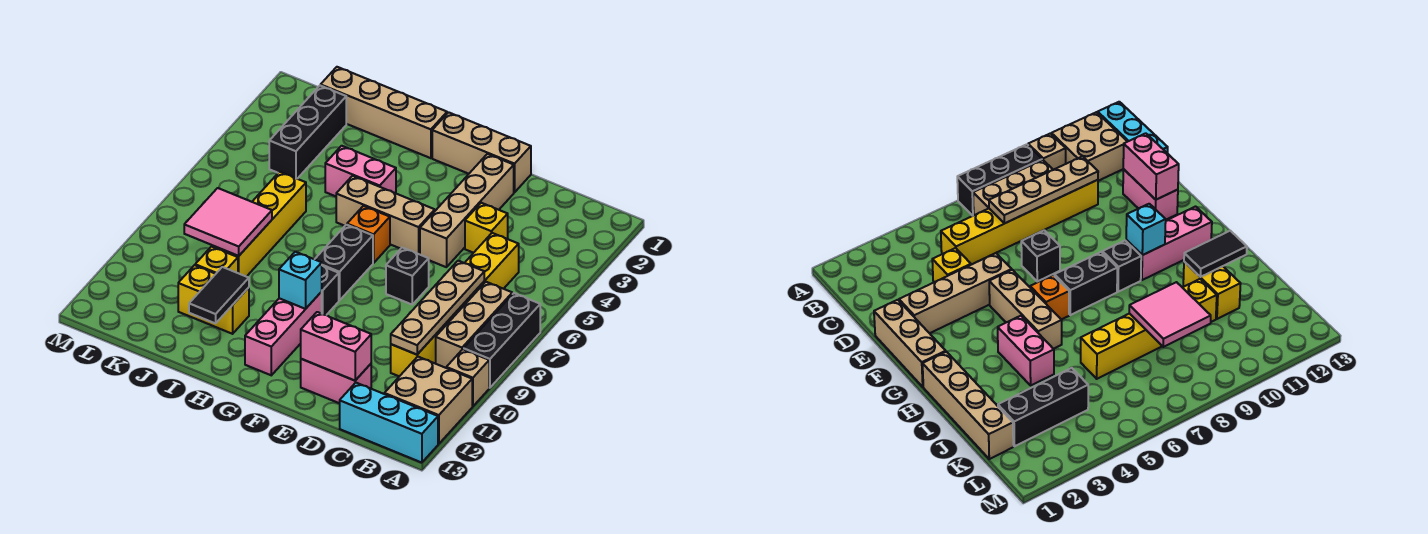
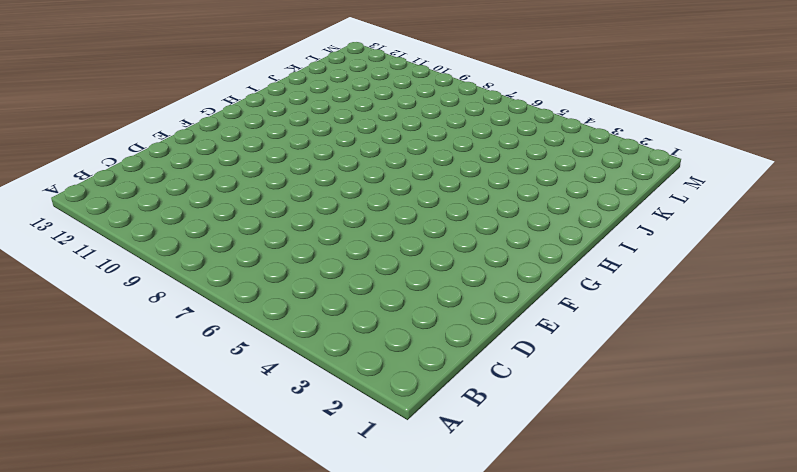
none -> black brick A7:A9 level 1
none -> tan brick A10 level 1
none -> tan brick A11:B12 level 1

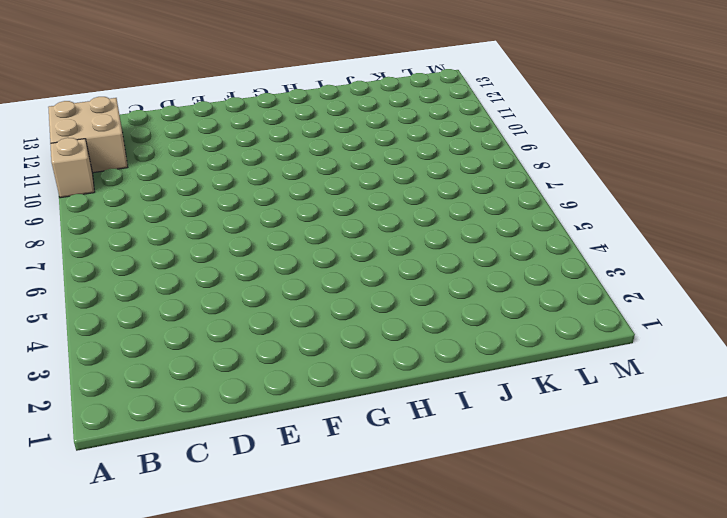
none -> black brick A7:A9 level 1
none -> cyan brick A13:C13 level 1
none -> tan brick B7:B9 level 1

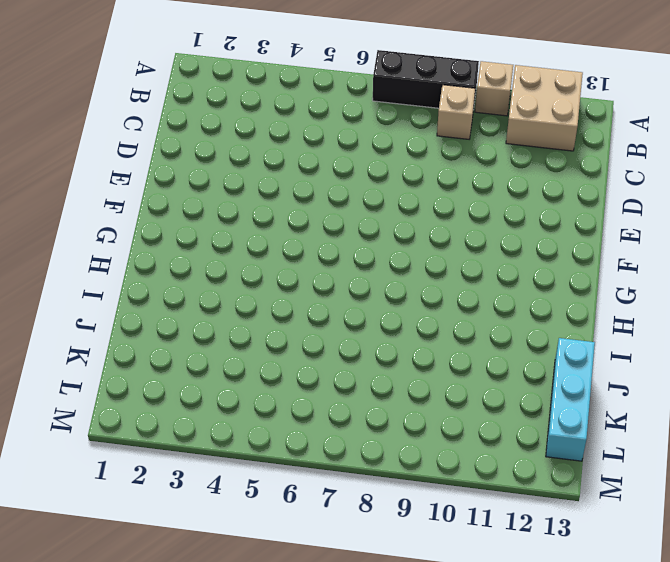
tan brick B9 level 1 -> tan brick B7:B9 level 1
cyan brick J13:L13 level 1 -> cyan brick A13:C13 level 1
none -> yellow brick C5:C10 level 1
none -> yellow brick D4 level 1
none -> pink brick D12:E12 level 1

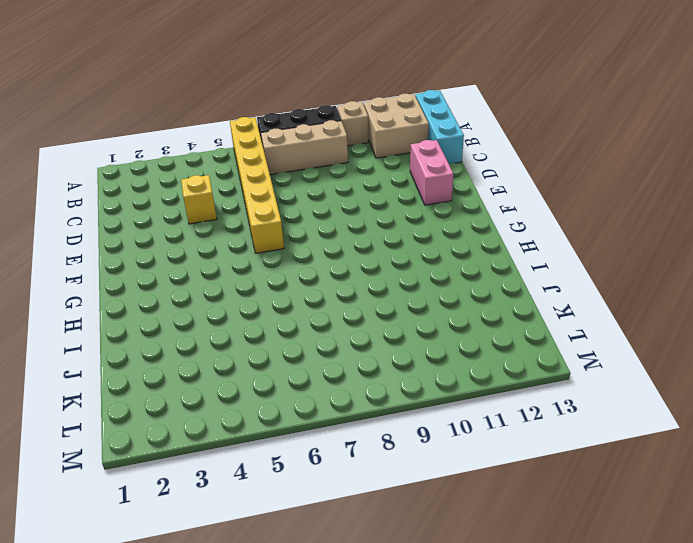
yellow brick A6:F6 level 1 -> yellow brick C5:C10 level 1
none -> tan brick E1:G1 level 1
none -> tan brick E2:E5 level 1
none -> black brick E7 level 1

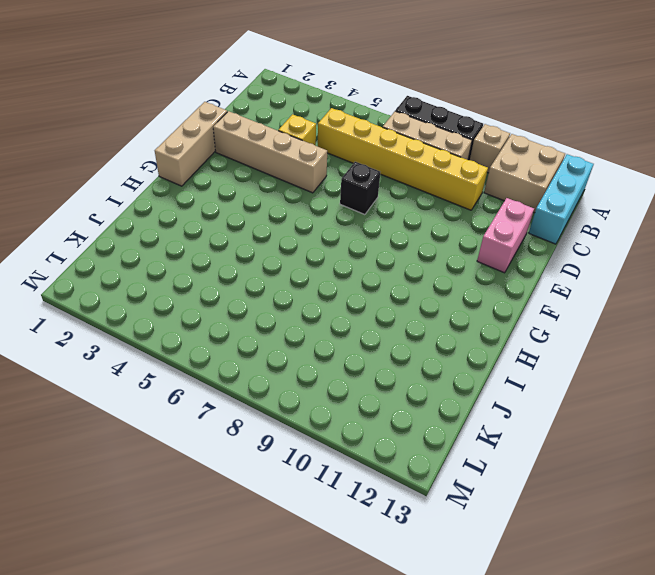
none -> tan brick F5:H5 level 1
none -> orange brick G6 level 1
none -> black brick G7:G8 level 1

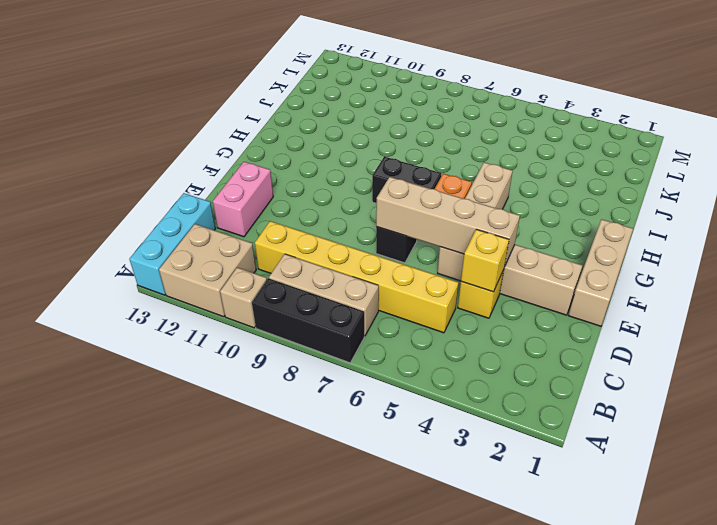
yellow brick D4 level 2 -> yellow brick J10 level 1
tan brick E4:E7 level 2 -> tan brick H1:K1 level 1
none -> black brick G9 level 1
none -> pink brick G10:G12 level 1
none -> pink brick H4:I4 level 1

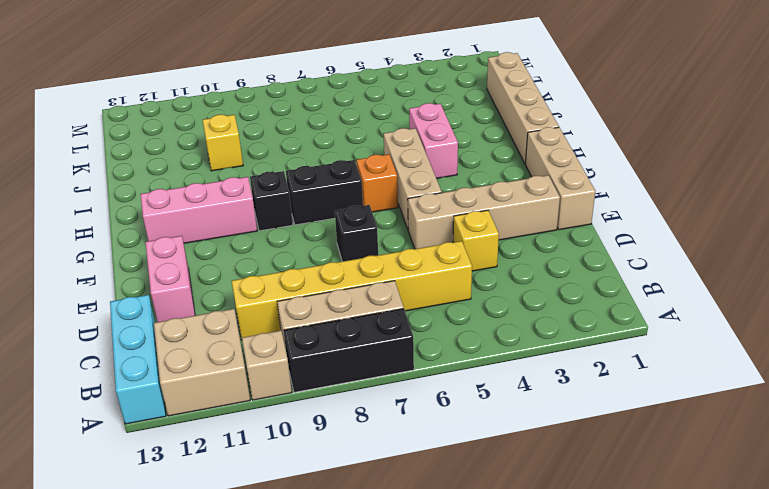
none -> yellow brick I11:J11 level 1
none -> yellow brick J6:J9 level 1
none -> black brick K2:K4 level 1

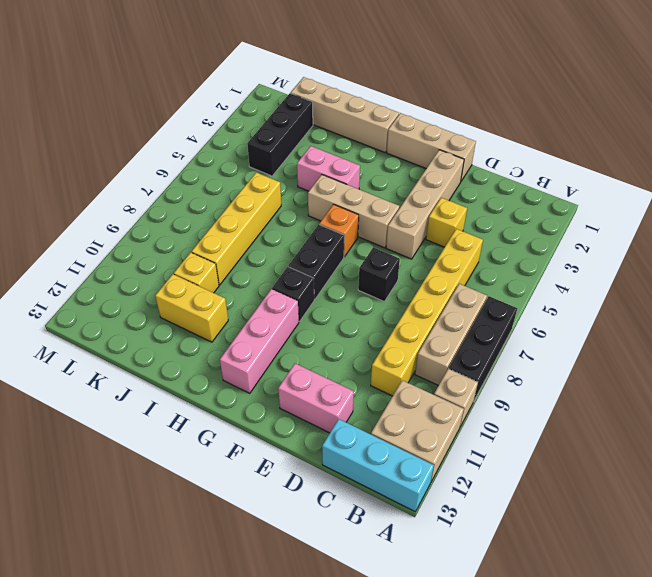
none -> tan plate C7:C10 level 2
none -> pink brick D12:E12 level 2
none -> cyan brick G10 level 2

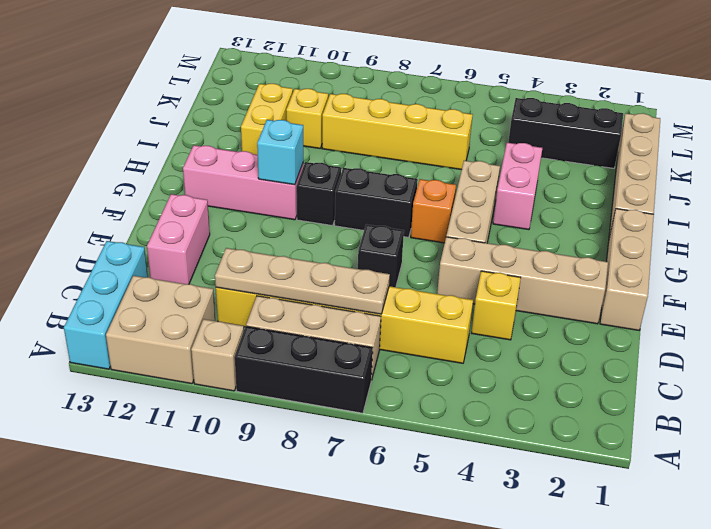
none -> pink brick D12:E12 level 2
none -> black tile I11:I12 level 2
none -> pink tile J8:K9 level 2

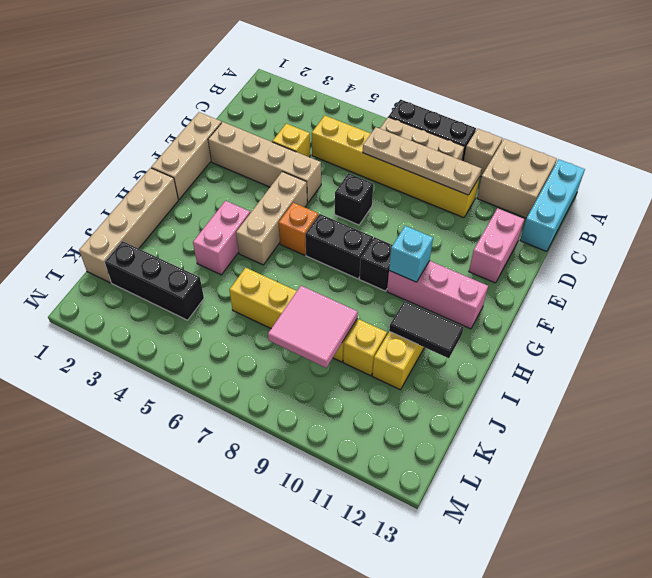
none -> pink brick D12:E12 level 2

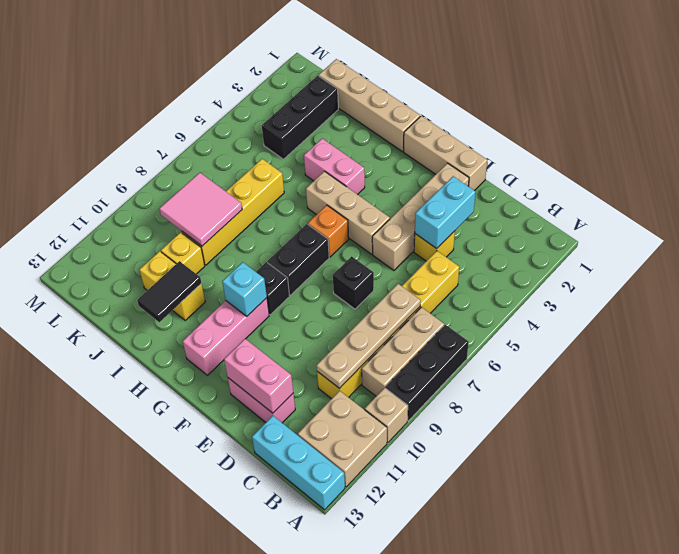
cyan brick D3:D4 level 2 -> none

